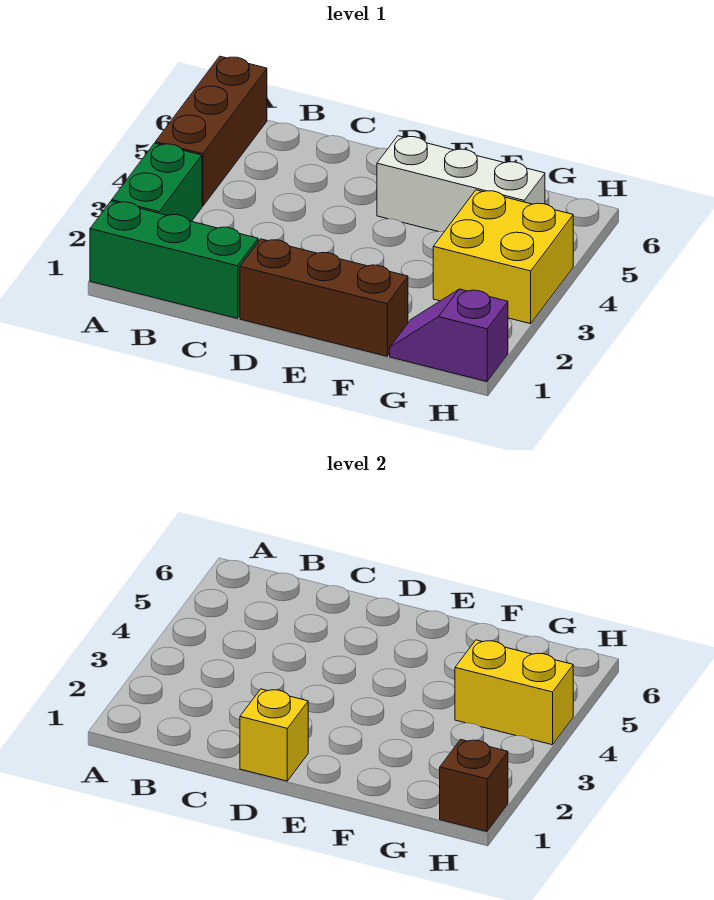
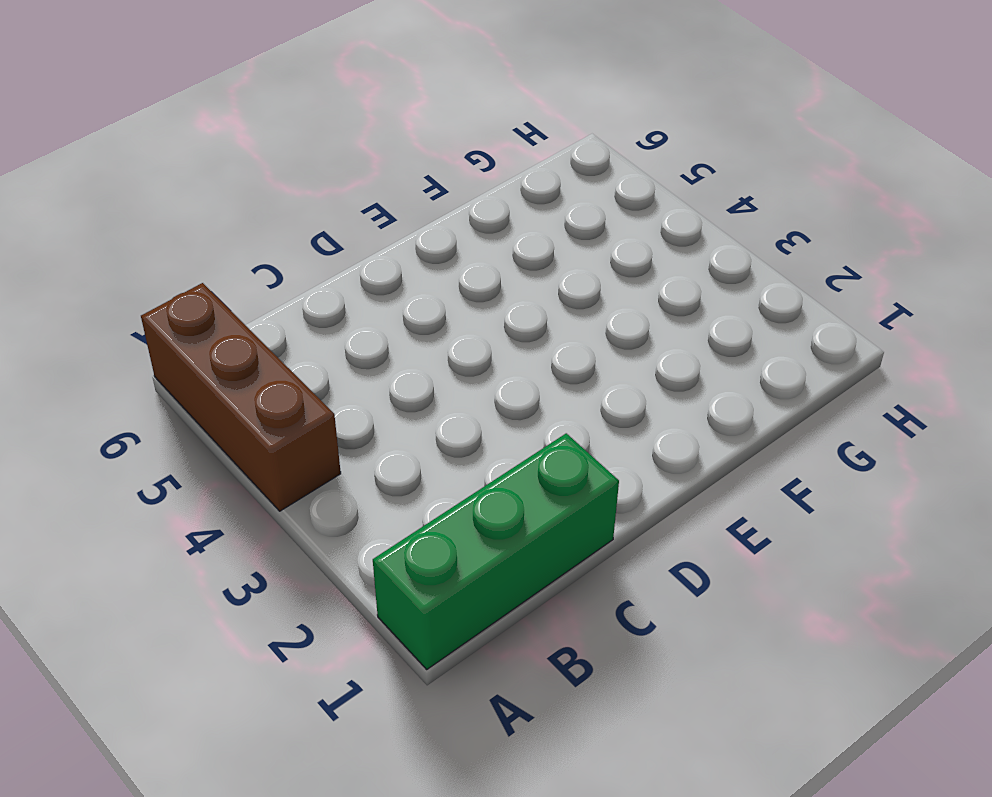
none -> green brick A2:A3 level 1
none -> brown brick D1:F1 level 1

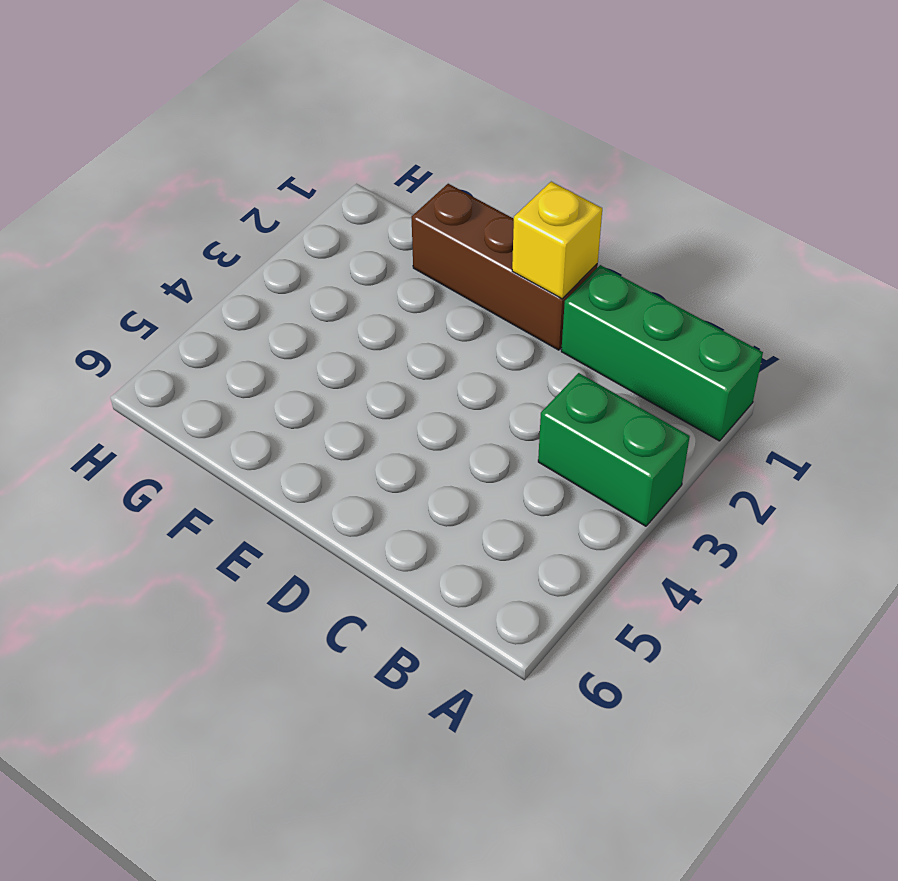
green brick A3:B3 level 1 -> green brick A2:A3 level 1
none -> brown brick A4:A6 level 1
none -> white brick E5:G5 level 1

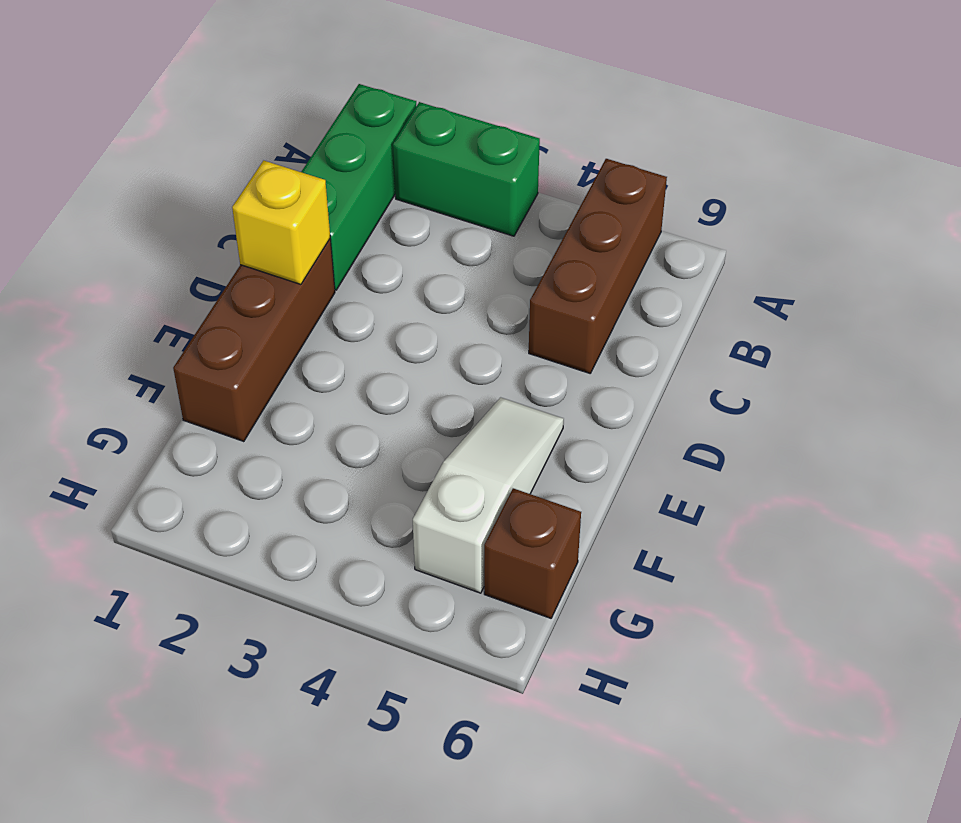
brown brick A5:C5 level 1 -> brown brick A4:A6 level 1
white slope E5:G5 level 1 top G -> white brick E5:G5 level 1
brown brick G6 level 1 -> brown brick H1 level 2
none -> purple slope G1:H1 level 1 top H
none -> yellow brick G3:H4 level 1

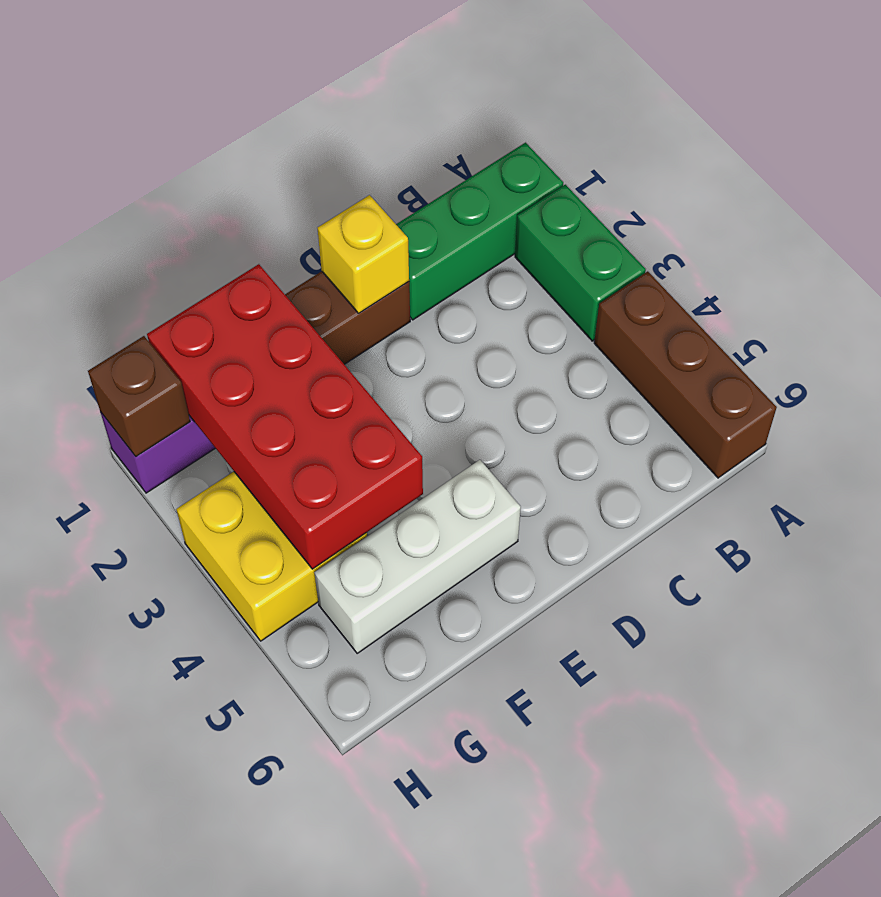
red brick F1:G4 level 2 -> yellow brick G4:H4 level 2

